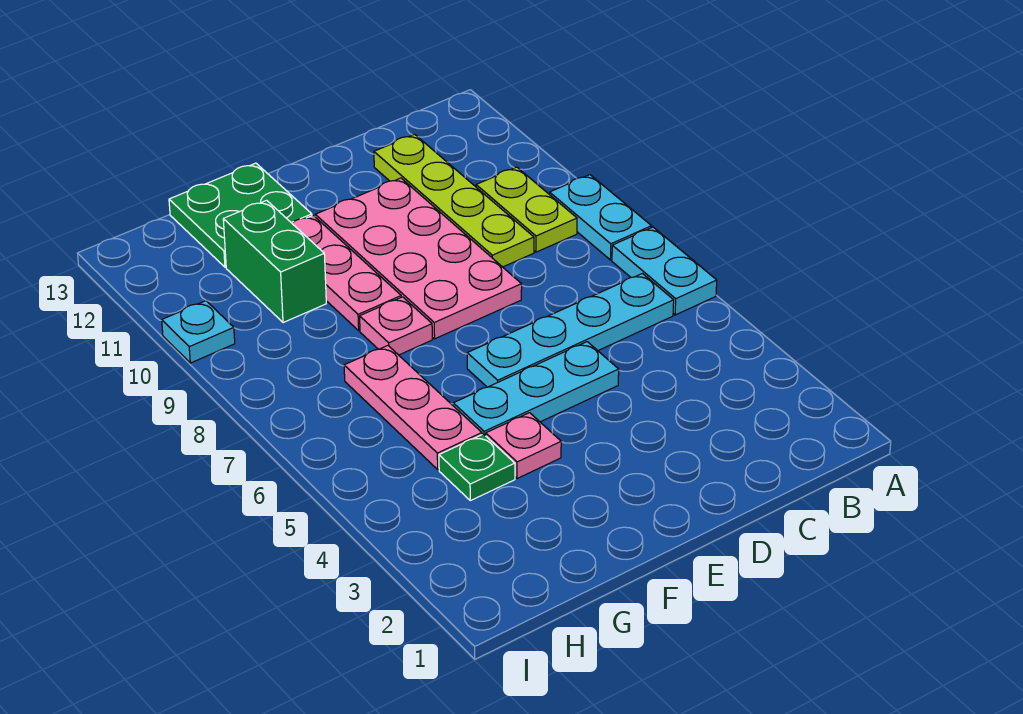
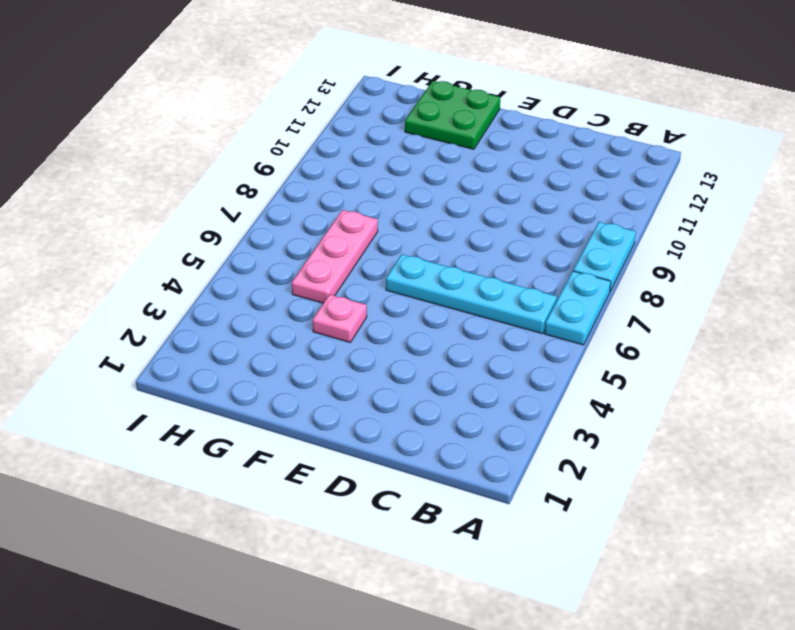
none -> lime plate B9:B10 level 1
none -> lime plate C9:C12 level 1
none -> cyan plate D5:F5 level 1

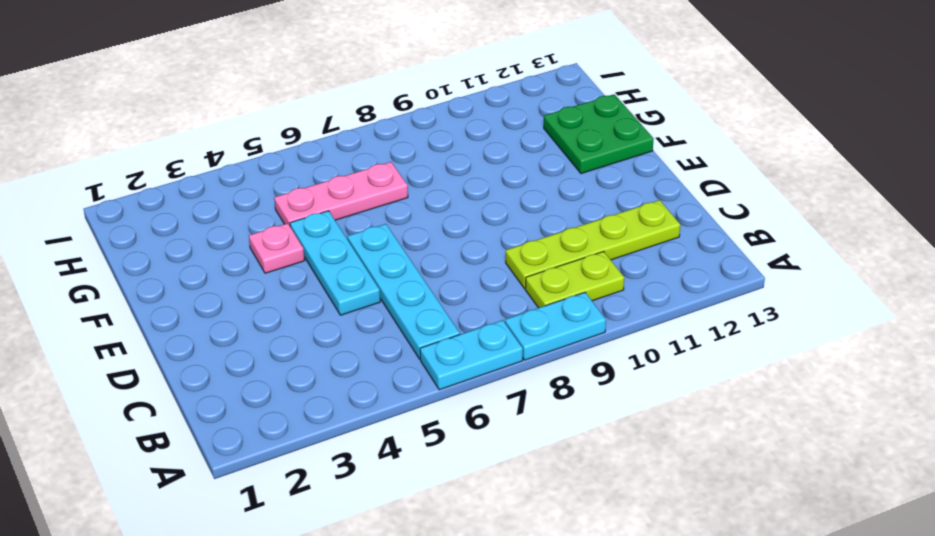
none -> pink plate D8:E11 level 1
none -> pink plate F8 level 1
none -> pink plate F9:F11 level 1

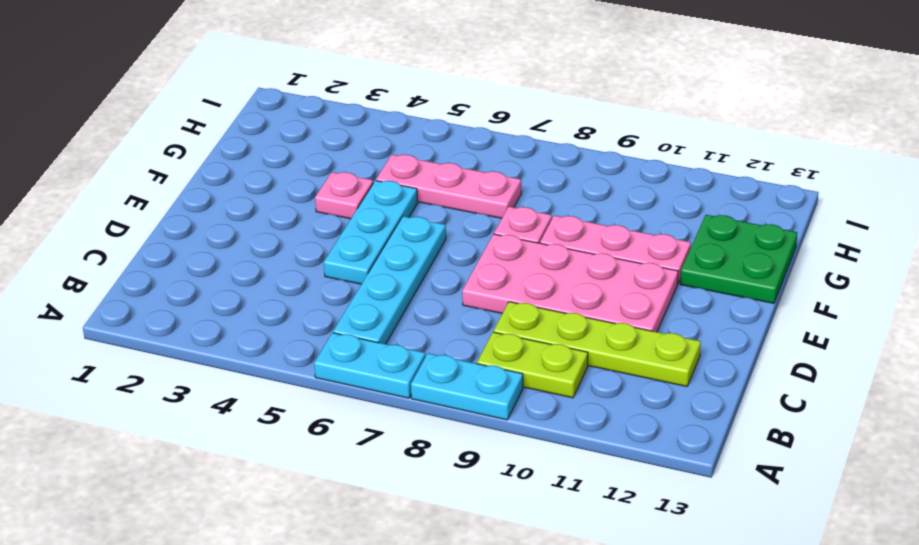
none -> green plate G4 level 1
none -> green brick G10:G11 level 1
none -> cyan plate I10 level 1

